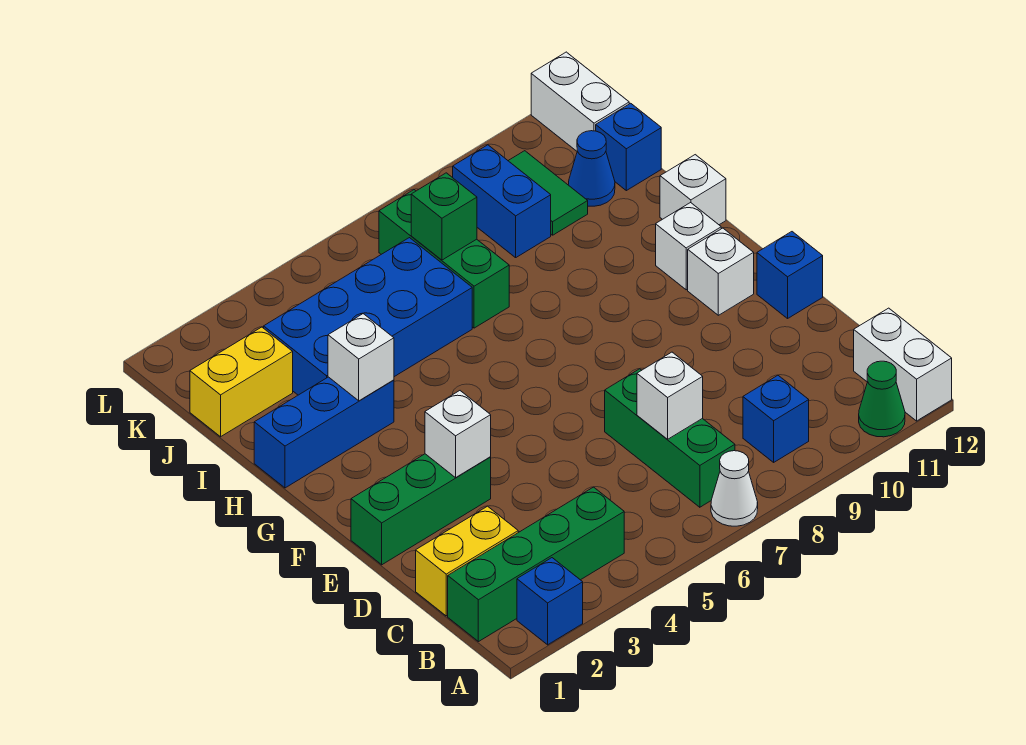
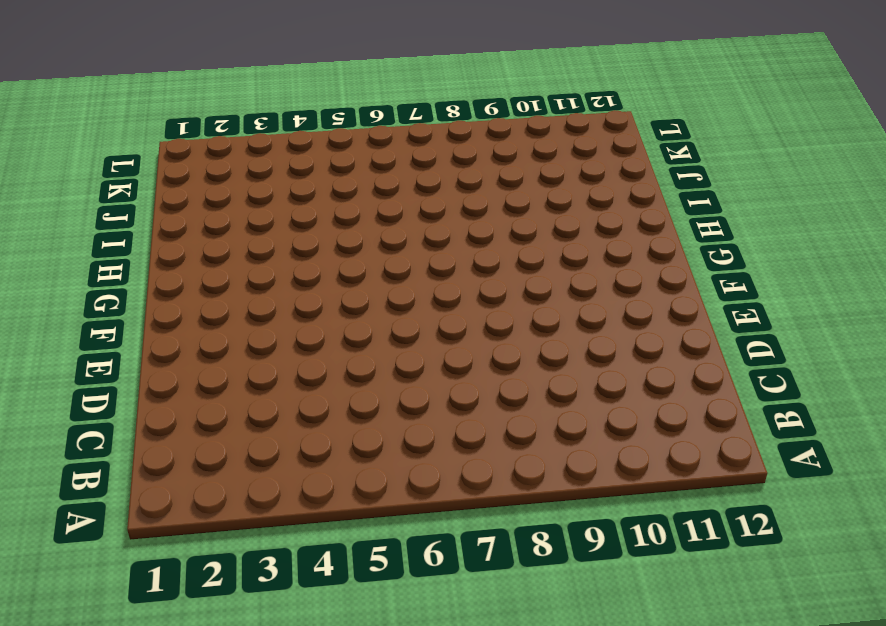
none -> blue brick A2 level 1
none -> white cone A7 level 1
none -> green cone A11 level 1

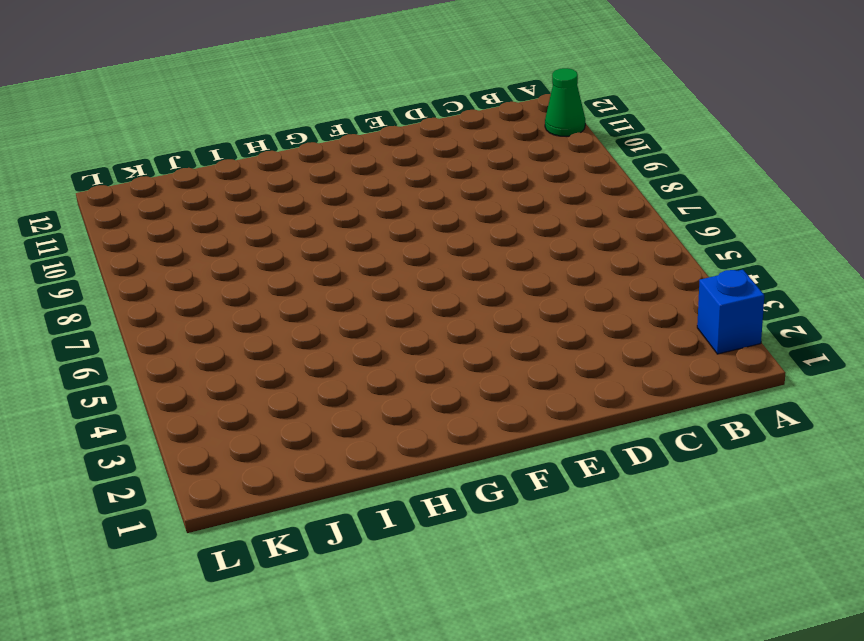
none -> white cone A7 level 1
none -> white brick A12:B12 level 1
none -> green brick B1:B4 level 1

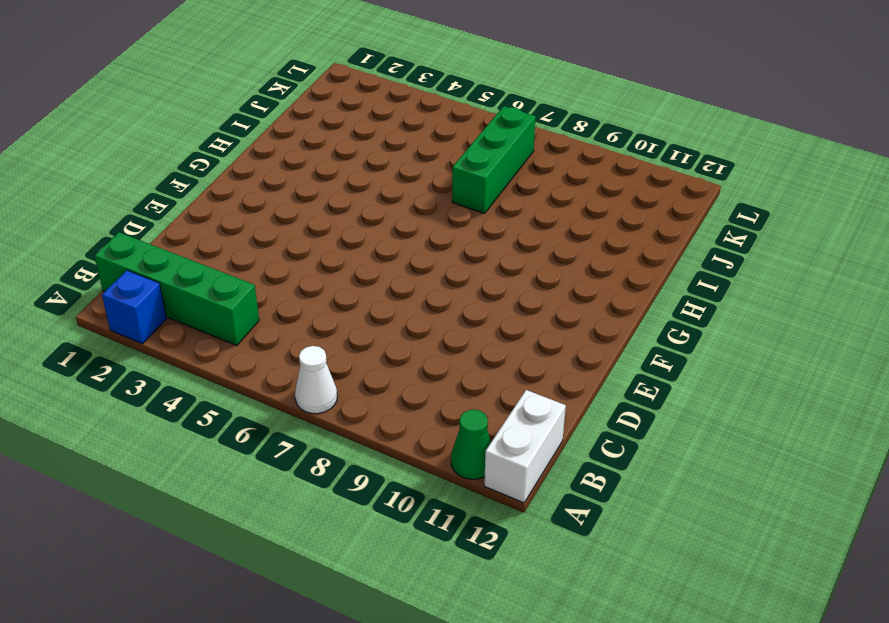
none -> green brick B7:D7 level 1
none -> blue brick B9 level 1
none -> yellow brick C1:C2 level 1

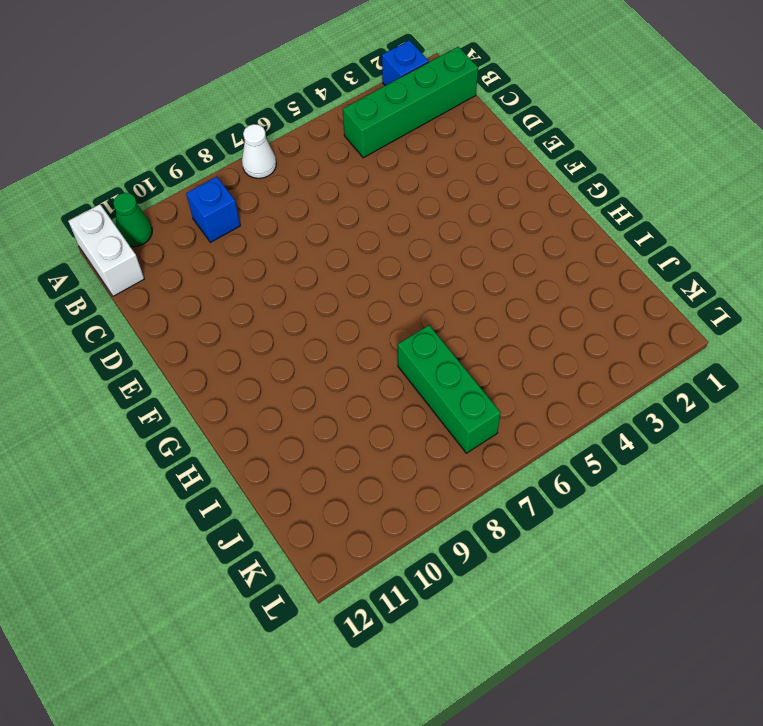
none -> green brick B7:D7 level 1
none -> yellow brick C1:C2 level 1
none -> green brick E1:E3 level 1

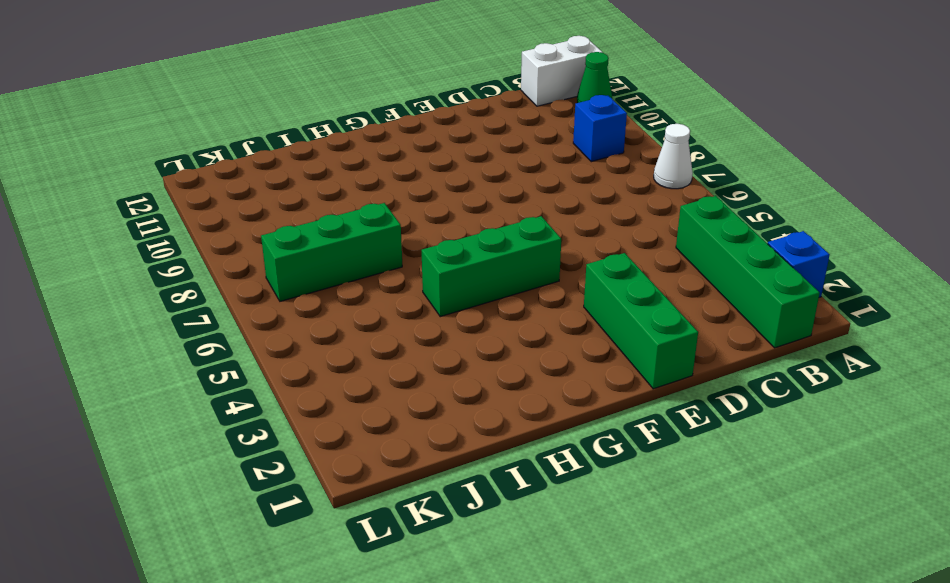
green brick F5:H5 level 1 -> green brick B7:D7 level 1
none -> yellow brick C1:C2 level 1
none -> blue brick E12 level 1
none -> white brick F11 level 1

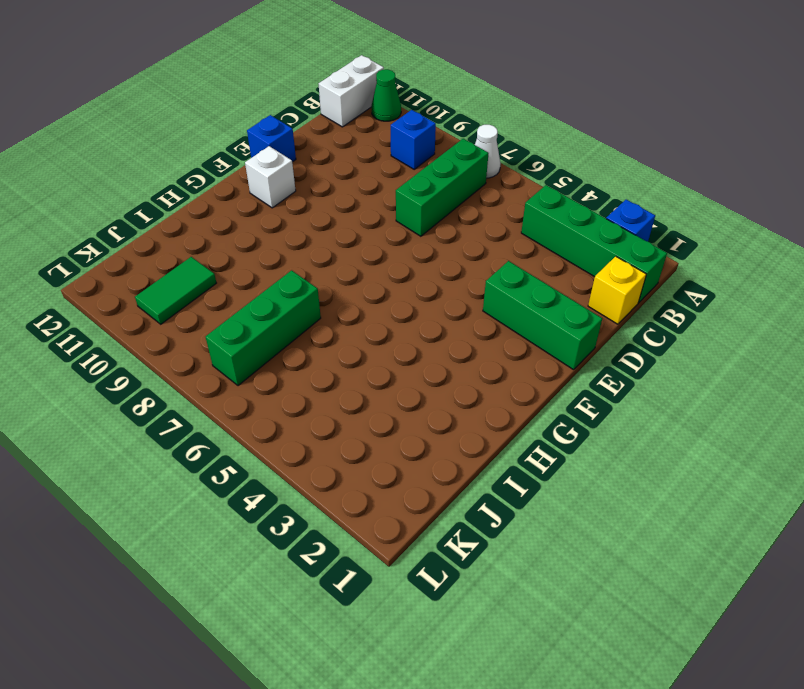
yellow brick C1 level 1 -> yellow brick C1:C2 level 1
none -> white brick G11 level 1
none -> blue brick H1:H3 level 1
none -> white brick H12 level 1

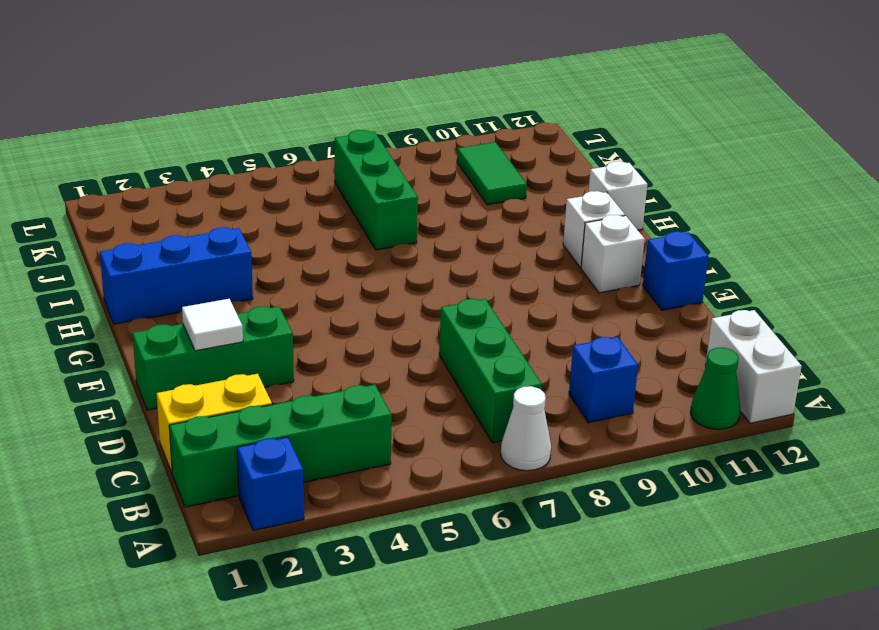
white tile E2 level 2 -> none
none -> blue brick I3:J6 level 1
none -> yellow brick J1:J2 level 1
none -> blue brick J9:K9 level 1

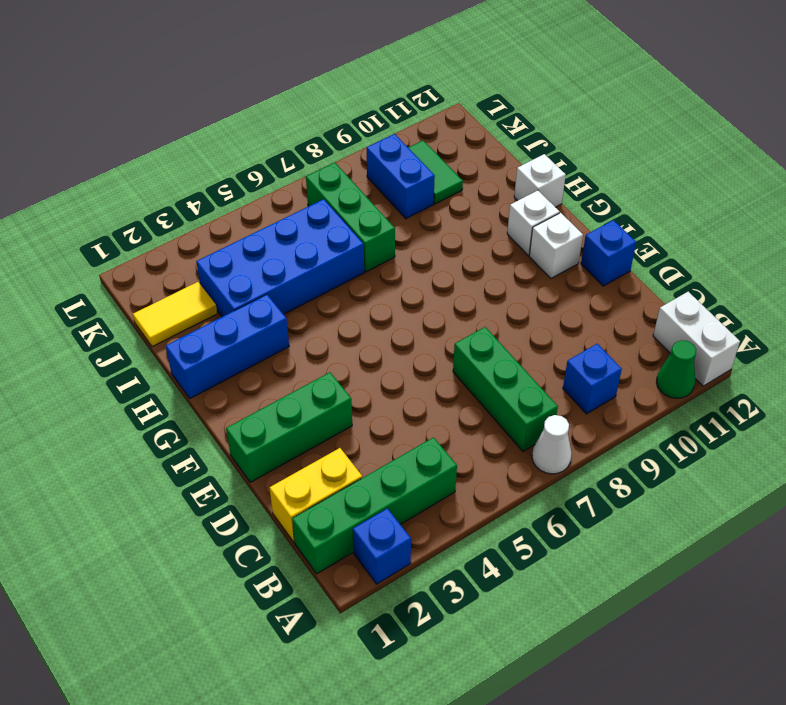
yellow tile J1:J2 level 1 -> yellow brick J1:J2 level 1
none -> blue cone J11 level 1
none -> blue brick J12 level 1
none -> white brick K12:L12 level 1

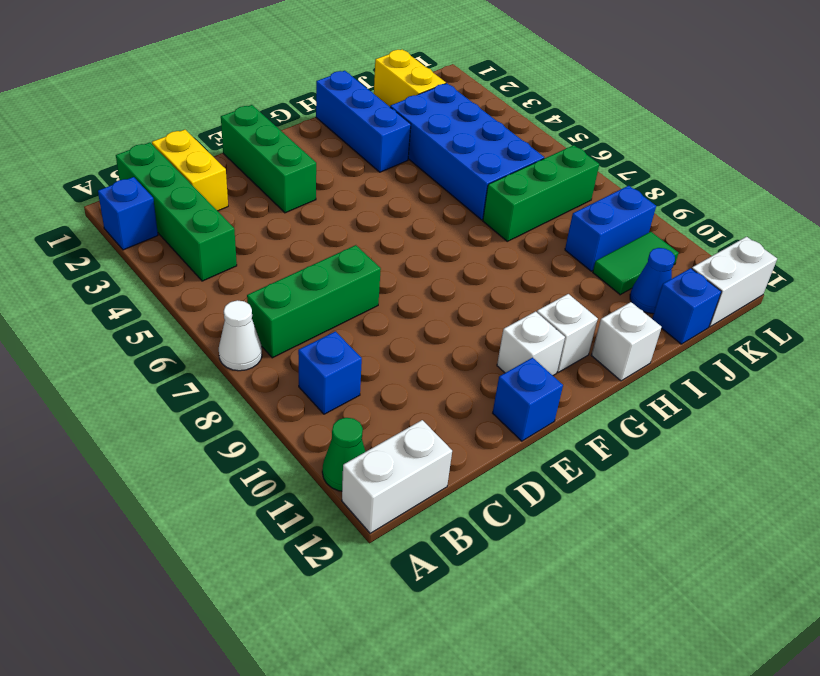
none -> white brick C7 level 2
none -> white brick E3 level 2
none -> white brick H3 level 2

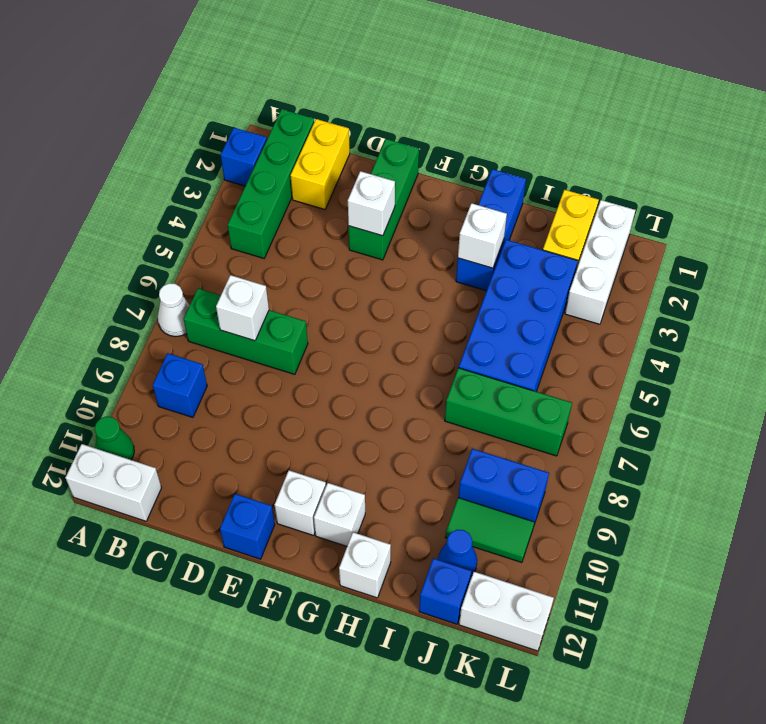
white brick K1:K3 level 1 -> none
none -> green brick J7 level 2

